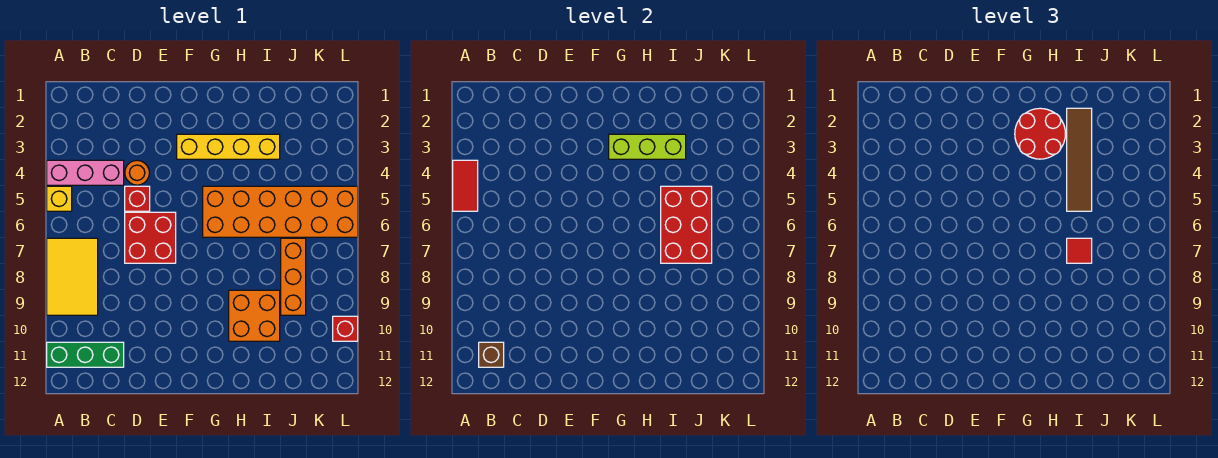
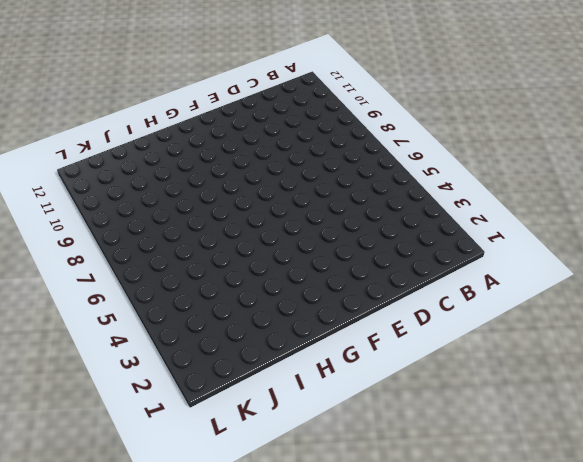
none -> pink brick A4:C4 level 1
none -> yellow brick A5 level 1
none -> yellow tile A7:B9 level 1

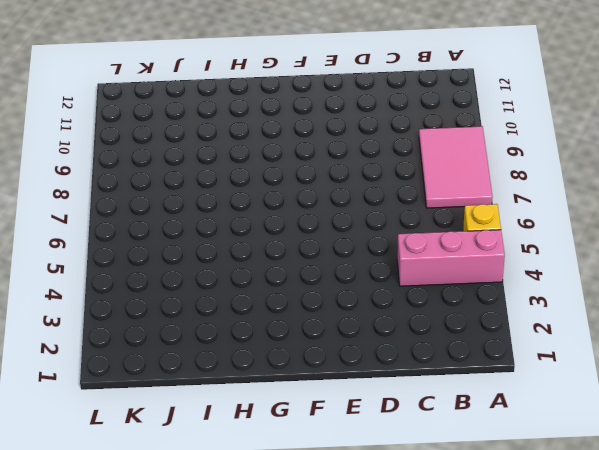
pink tile A7:B9 level 1 -> yellow tile A7:B9 level 1
none -> green brick A11:C11 level 1
none -> orange round brick D4 level 1
none -> red brick D5 level 1

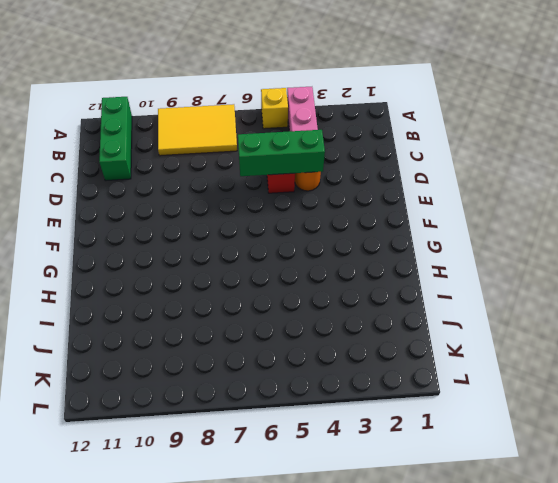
green brick D4:D6 level 2 -> none
none -> red brick D6:E7 level 1
none -> yellow brick F3:I3 level 1
none -> orange brick G5:L6 level 1

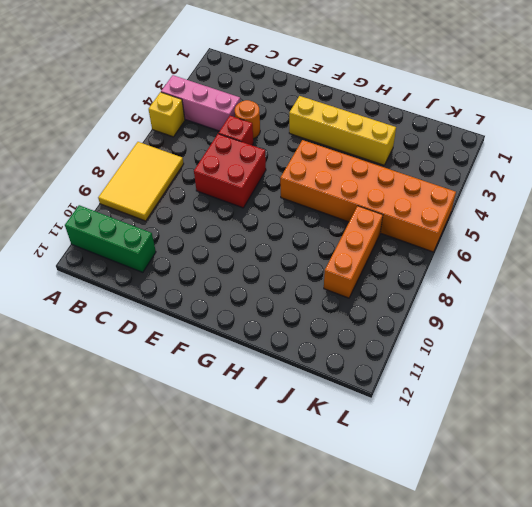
none -> orange brick H9:I10 level 1
none -> red brick L10 level 1
none -> red tile A4:A5 level 2

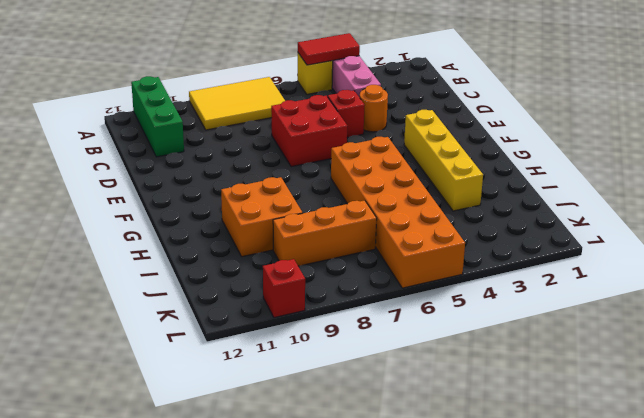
none -> brown brick B11 level 2
none -> lime brick G3:I3 level 2
none -> red brick I5:J7 level 2

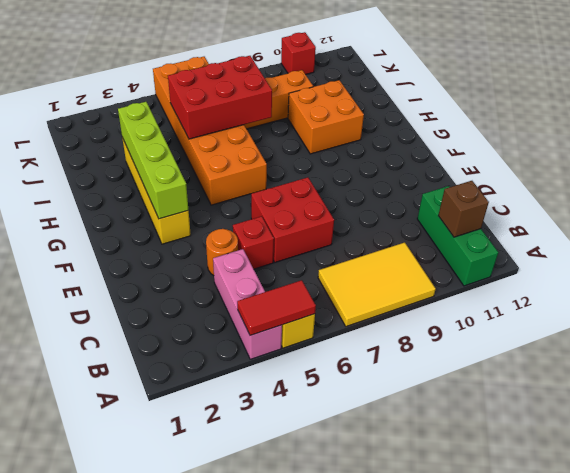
lime brick F3:I3 level 2 -> lime brick G3:I3 level 2
none -> red round brick G2:H3 level 3
none -> brown tile I2:I5 level 3
none -> red tile I7 level 3

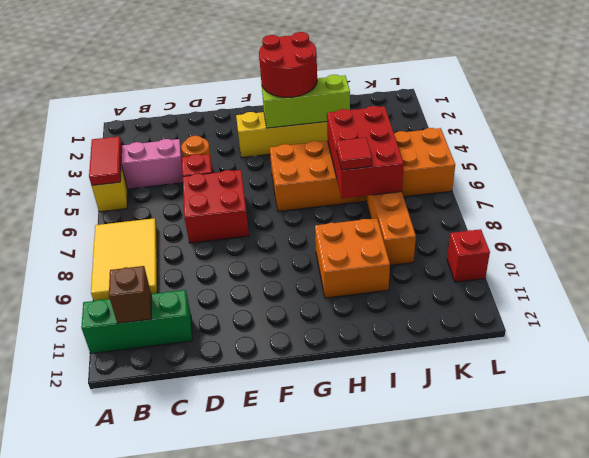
none -> brown tile I2:I5 level 3

